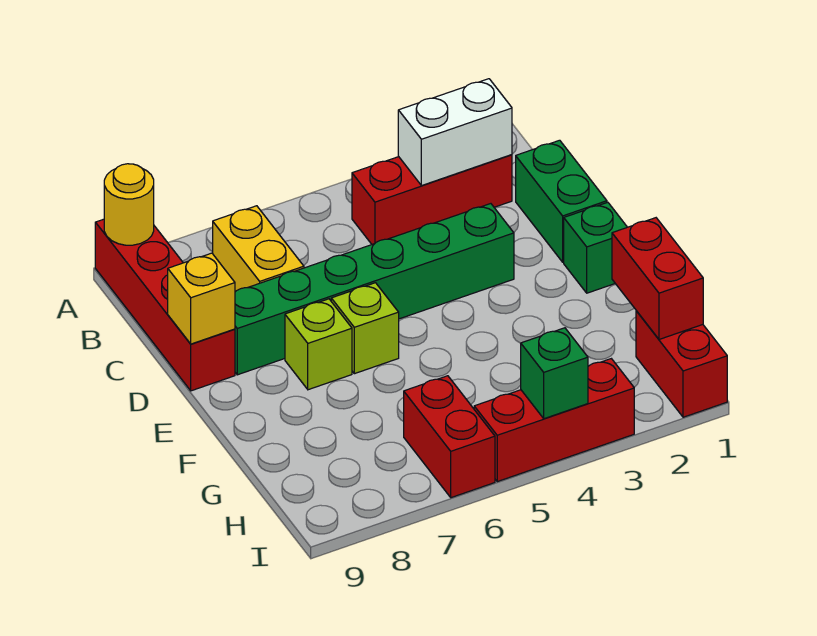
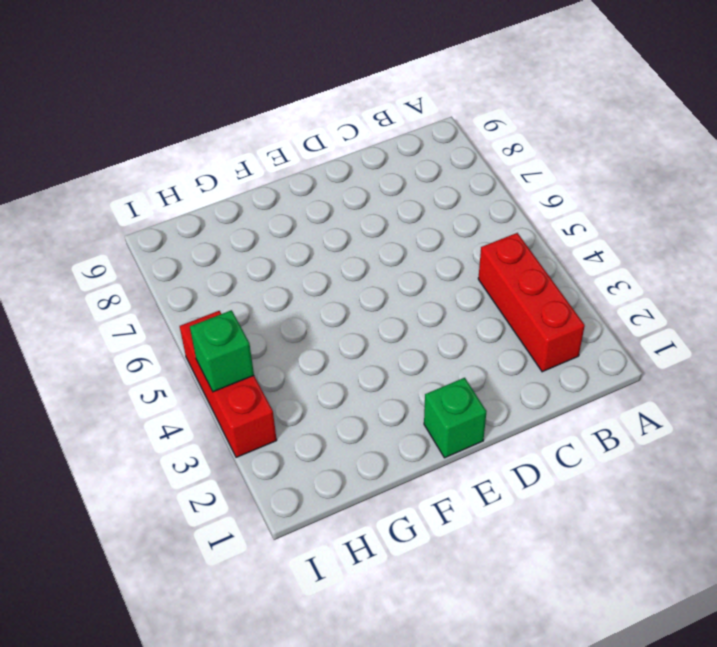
none -> red brick A9:D9 level 1
none -> yellow brick B7:C7 level 1
none -> green brick C1:D1 level 1

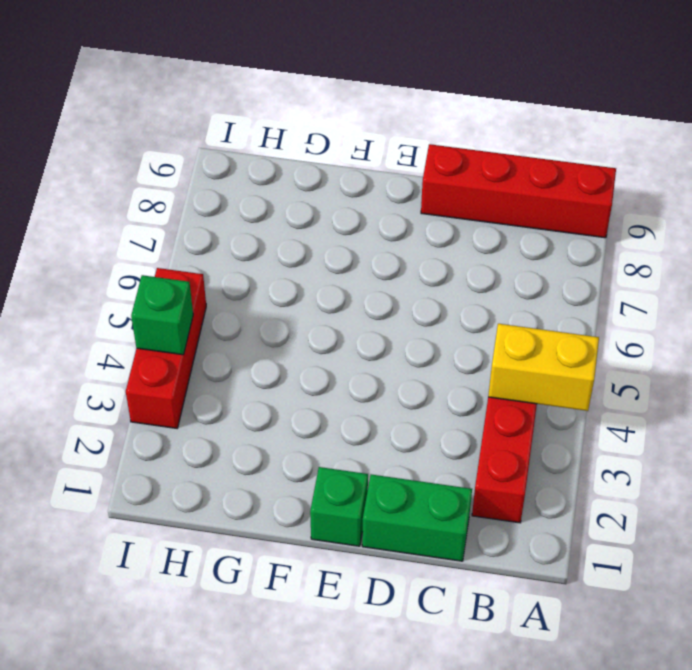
yellow brick A4:B4 level 2 -> yellow brick B7:C7 level 1
none -> green brick D3:D8 level 1
none -> lime brick E6 level 1
none -> lime brick E7 level 1

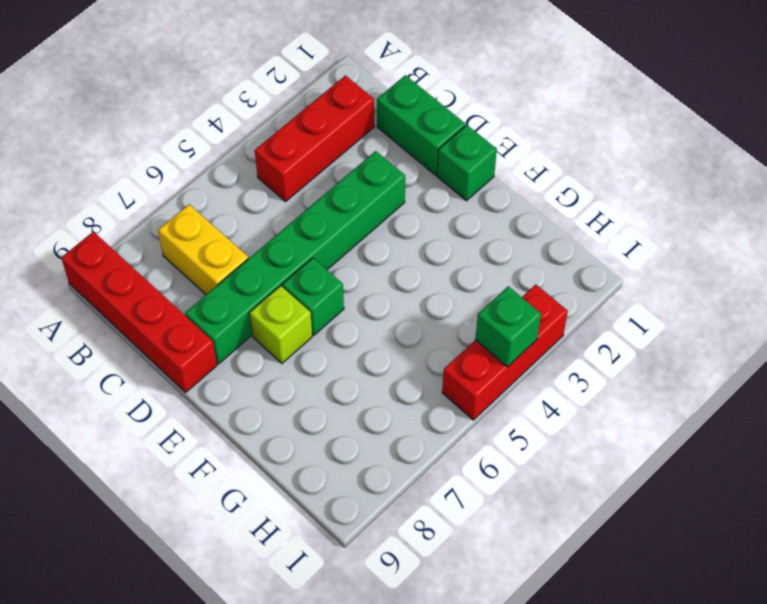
green brick E6 level 1 -> lime brick E6 level 1
none -> red brick H1:I1 level 1
none -> red brick H6:I6 level 1
none -> yellow round brick A9 level 2

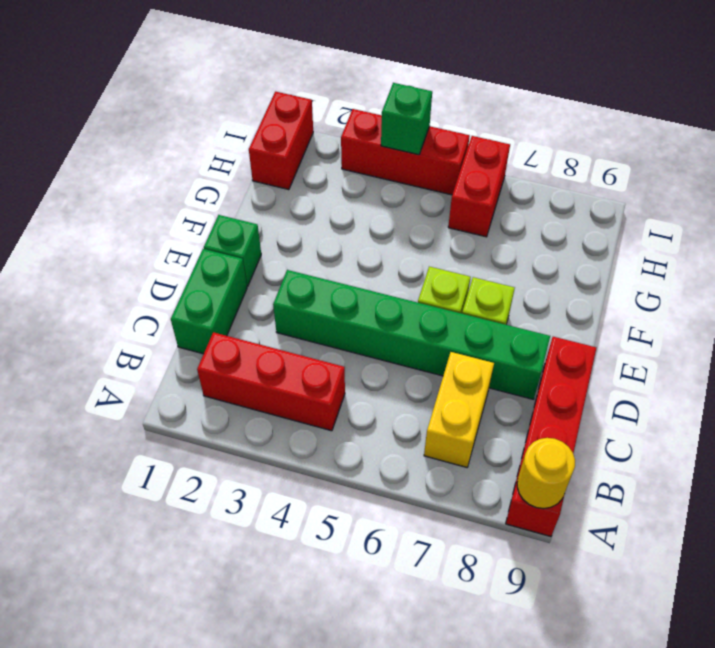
none -> white brick B2:B3 level 2
none -> yellow brick D9 level 2
none -> red brick G1:H1 level 2

